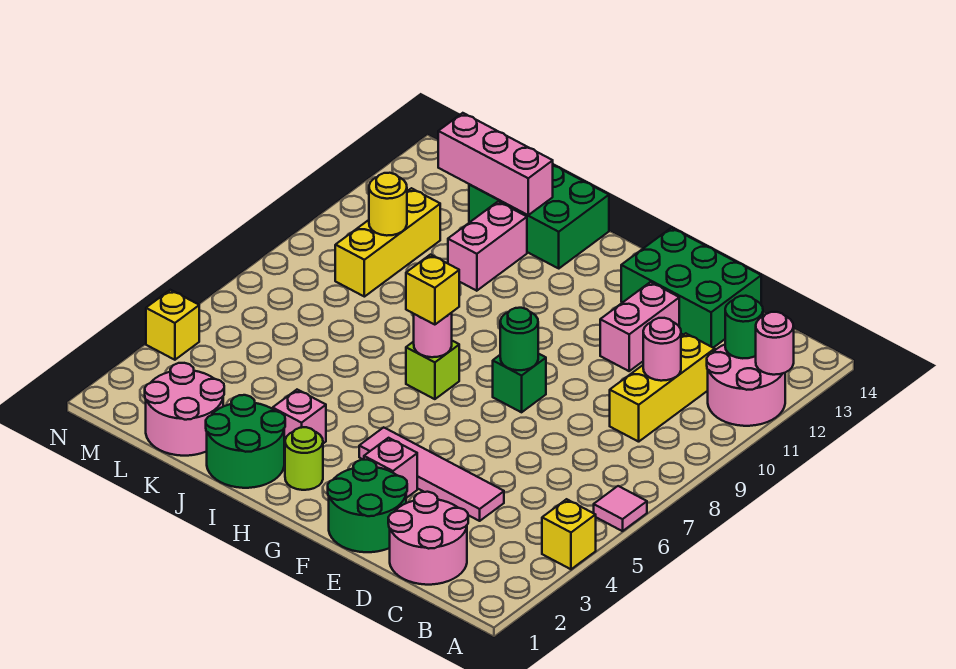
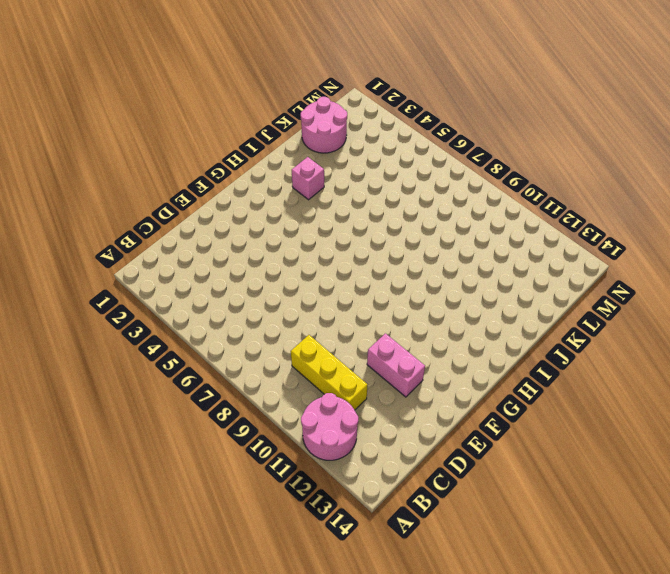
none -> yellow brick A4 level 1
none -> pink tile A6 level 1
none -> pink round brick C1:D2 level 1

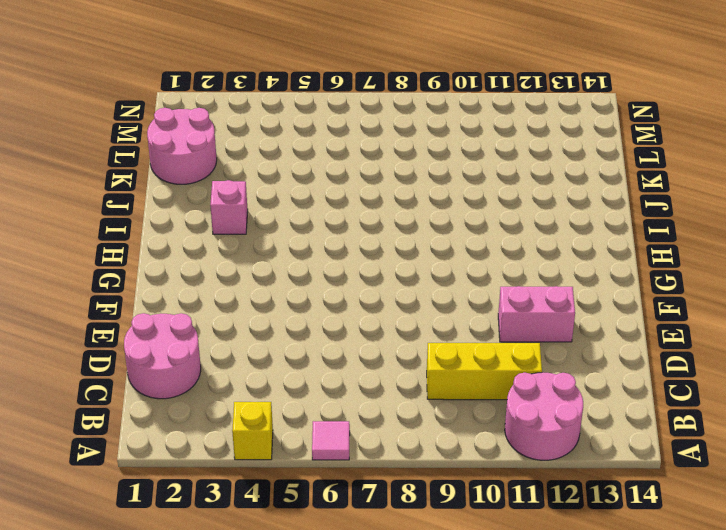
none -> pink tile D4:G4 level 1
none -> green brick D13:F14 level 1
none -> green round brick E1:F2 level 1

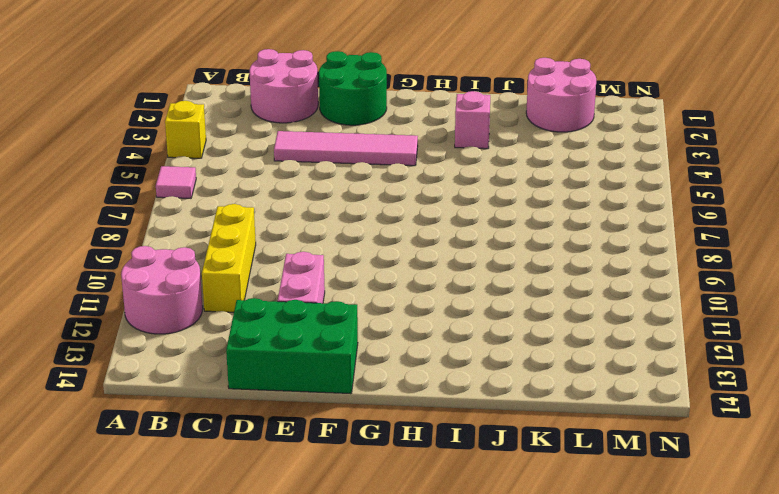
none -> pink brick F3 level 1
none -> green brick F8 level 1
none -> lime round brick H2 level 1

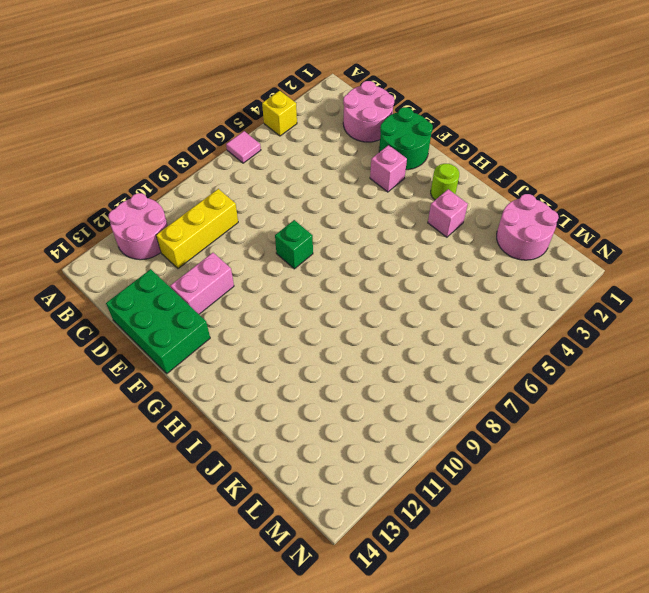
none -> pink tile D4:G4 level 1
none -> lime brick H7 level 1
none -> green round brick I1:J2 level 1

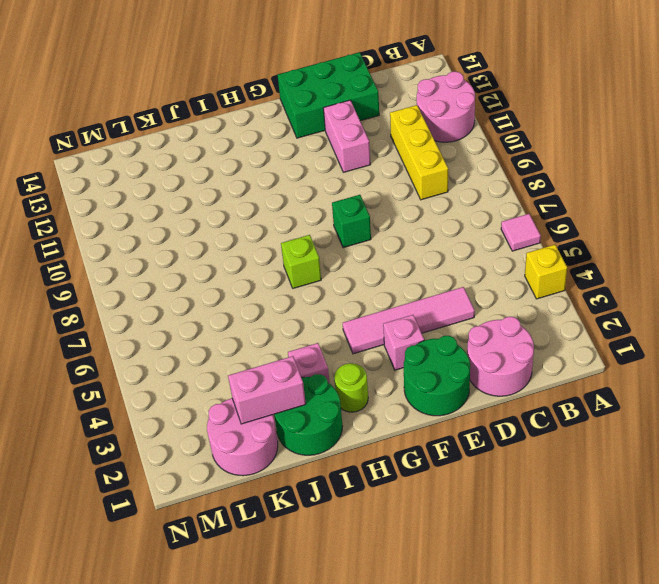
pink brick J2:K2 level 2 -> pink brick J11:J12 level 1
none -> green brick I13:K14 level 1
none -> yellow brick L9:L11 level 1
none -> yellow brick N4 level 1

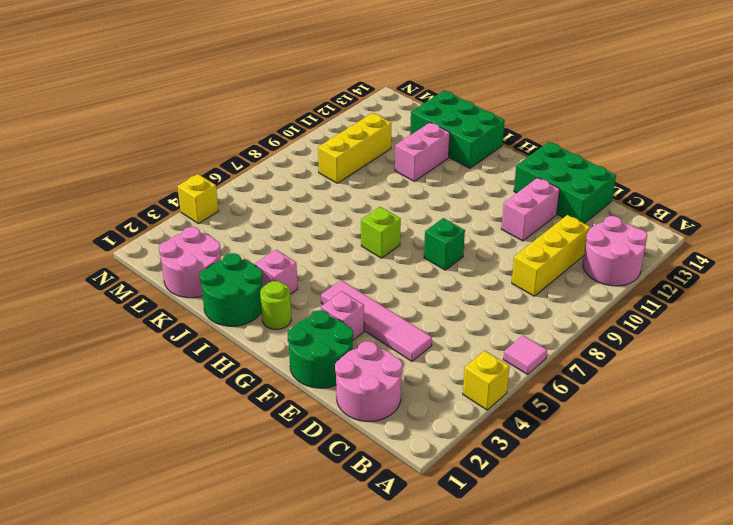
none -> pink round brick A12 level 2
none -> green round brick B12 level 2
none -> pink round brick C10 level 2

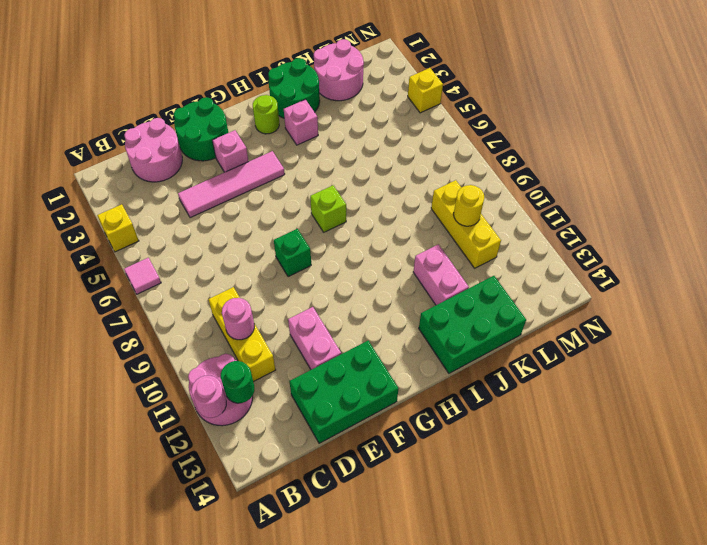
none -> green round brick F8 level 2
none -> pink round brick H7 level 2
none -> pink brick J13:L13 level 2

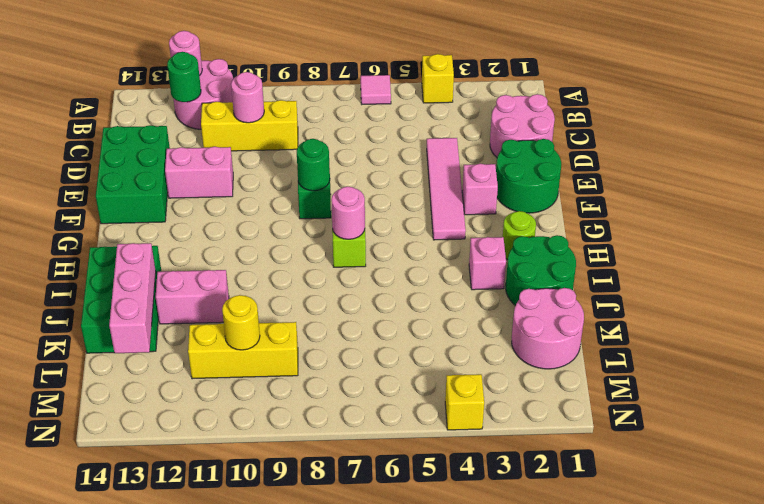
none -> yellow brick H7 level 3

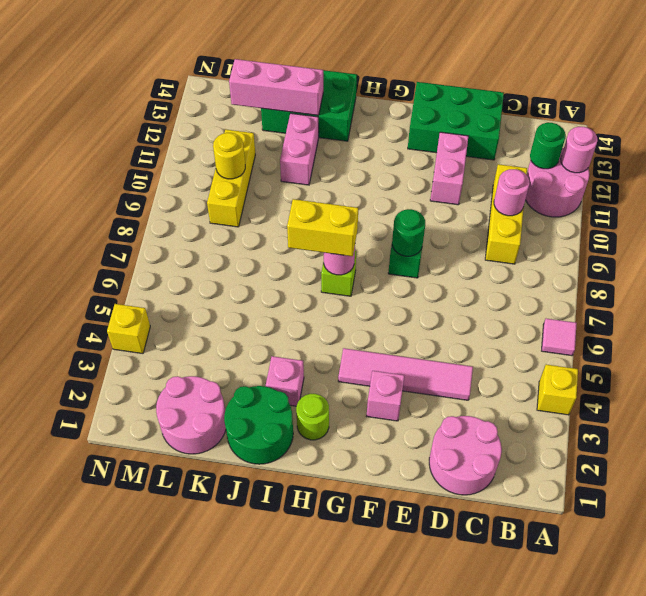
yellow brick H7:I7 level 3 -> yellow brick H7 level 3
none -> green round brick E1:F2 level 1

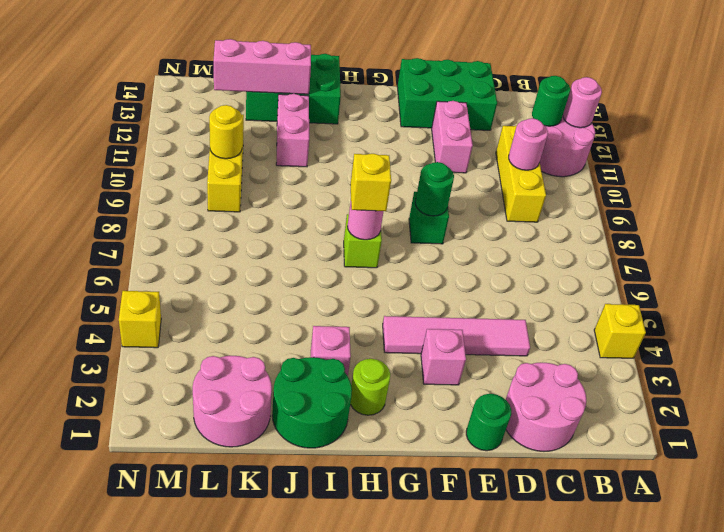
green round brick E1 level 1 -> green round brick E1:F2 level 1
none -> pink tile A6 level 1

